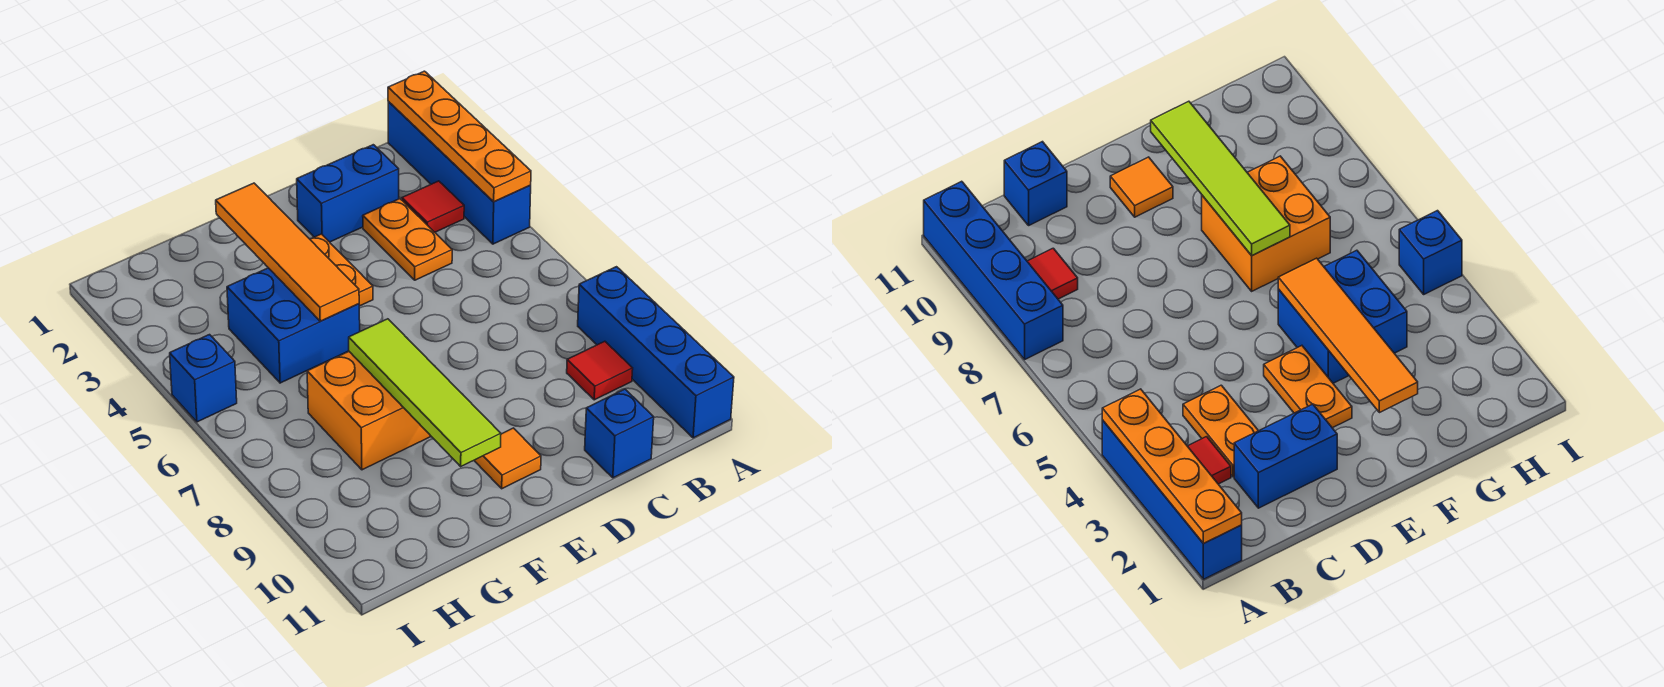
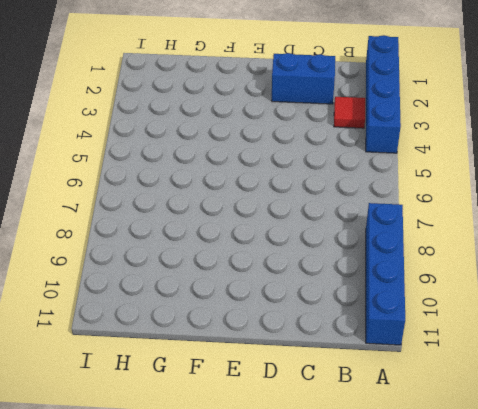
none -> red tile B9 level 1
none -> orange plate C3:C4 level 1
none -> blue brick C11 level 1

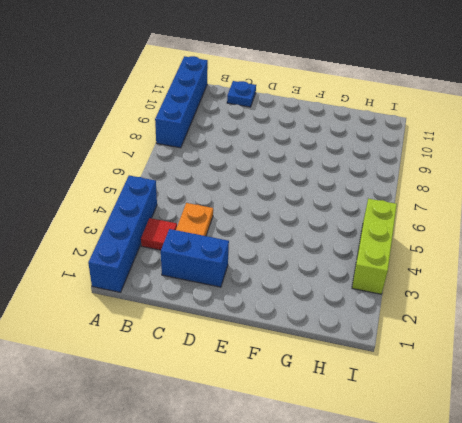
blue plate C11 level 1 -> blue brick C11 level 1
lime brick I3:I5 level 1 -> blue brick I5 level 1
none -> red tile B9 level 1
none -> orange plate E3:E4 level 1
none -> orange tile E10 level 1

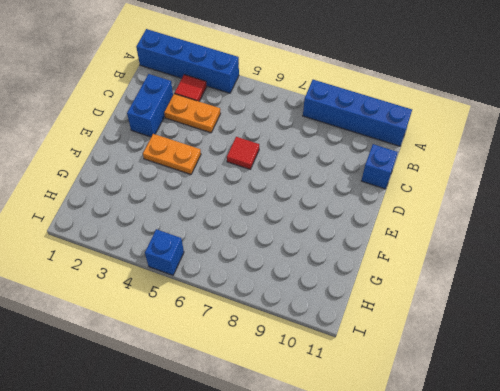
red tile D6 level 1 -> red tile B9 level 1
none -> orange tile E10 level 1
none -> blue brick F4:G5 level 1
none -> orange brick F7:G8 level 1

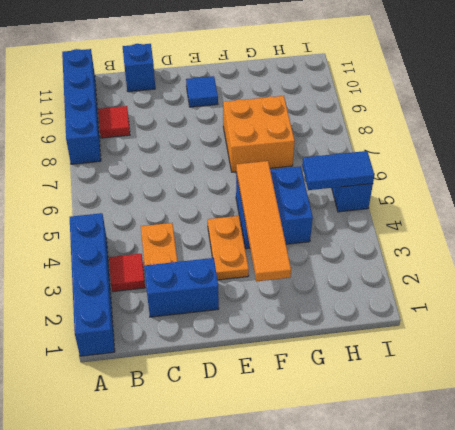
blue tile E10 level 1 -> orange tile E10 level 1
blue tile H5:I5 level 2 -> none
none -> orange plate A1:A4 level 2
none -> lime tile F7:F10 level 2

